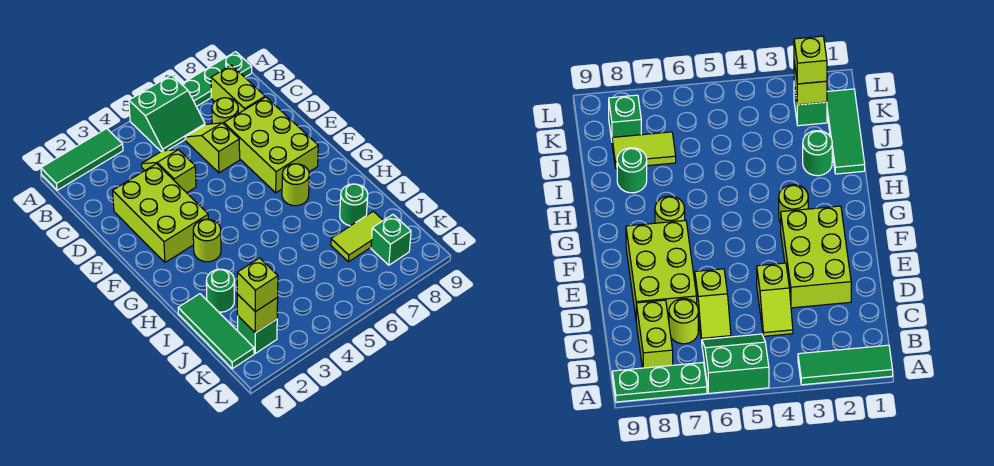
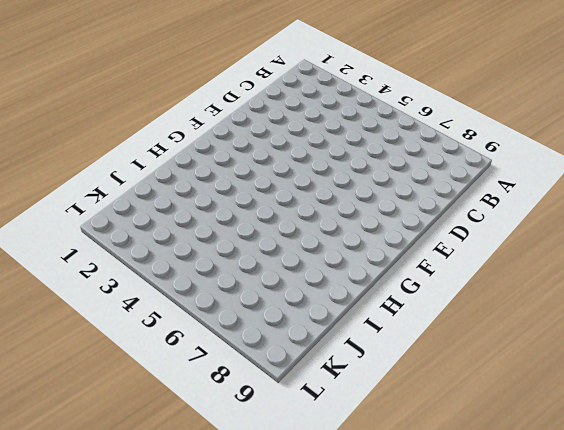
none -> green tile A1:A3 level 1
none -> green slope A5:B6 level 1 top A
none -> green plate A7:A9 level 1

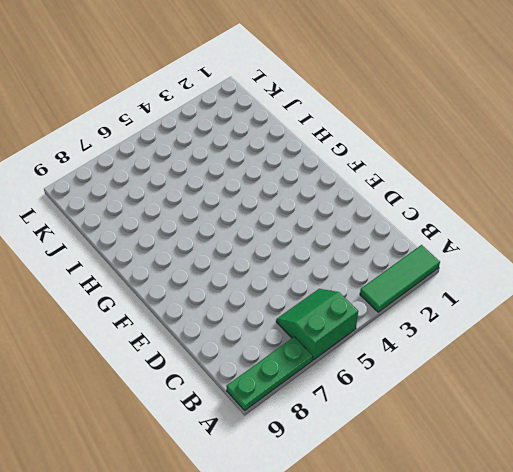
none -> lime brick B8:C8 level 1
none -> lime slope C4:D4 level 1 top D
none -> lime slope C6:D6 level 1 top D

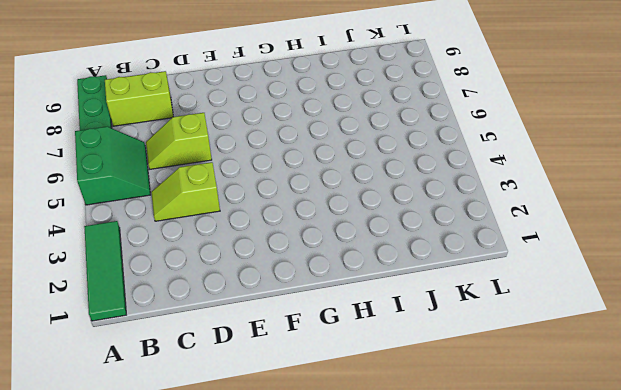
none -> lime round brick C7 level 1
none -> lime brick D2:F3 level 1
none -> lime brick D7:F8 level 1

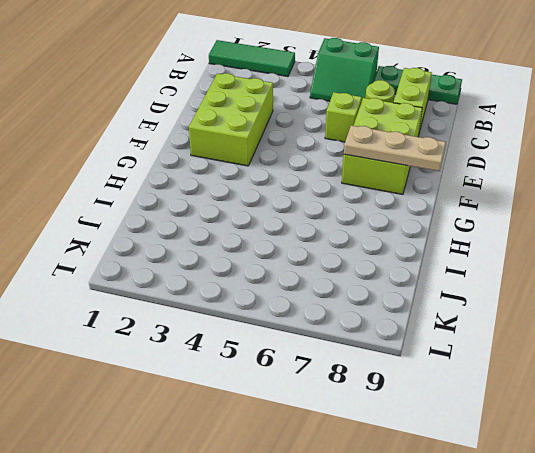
tan plate F7:F9 level 2 -> none
none -> lime slope C4:D4 level 1 top D
none -> lime round brick G3 level 1
none -> lime round brick G7 level 1

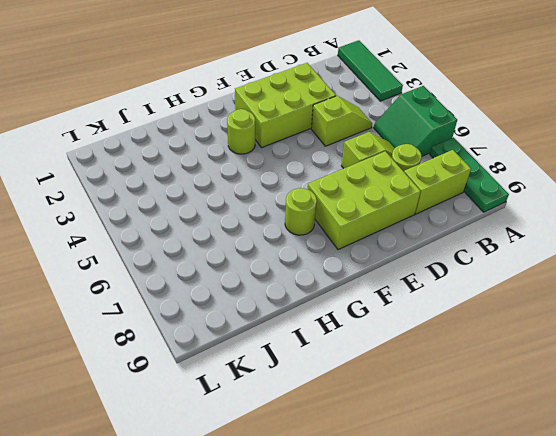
none -> green tile I1:K1 level 1
none -> green round brick I2 level 1
none -> green round brick I8 level 1

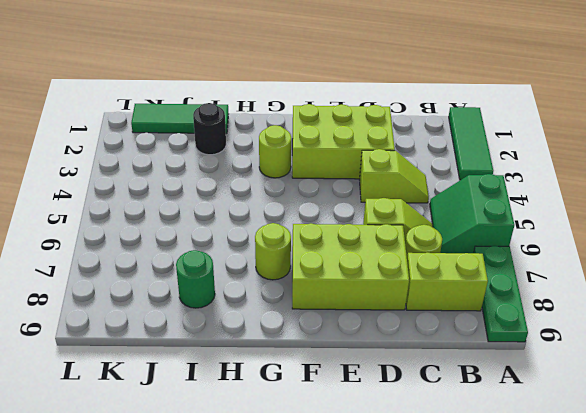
black round brick I2 level 1 -> green round brick I2 level 1
none -> lime tile J7:J8 level 1
none -> green brick K2 level 1
none -> green brick K8 level 1

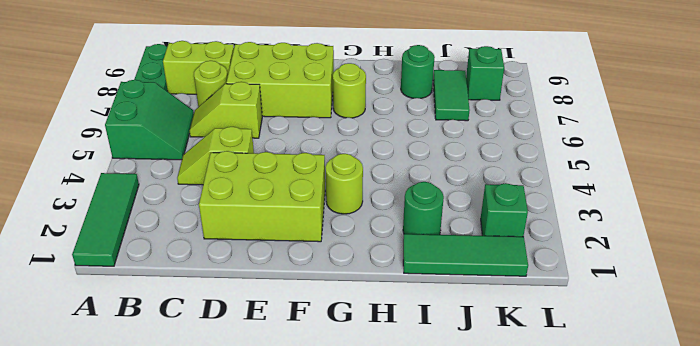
green tile J7:J8 level 1 -> lime tile J7:J8 level 1
none -> lime brick K2 level 2
none -> lime brick K2 level 3

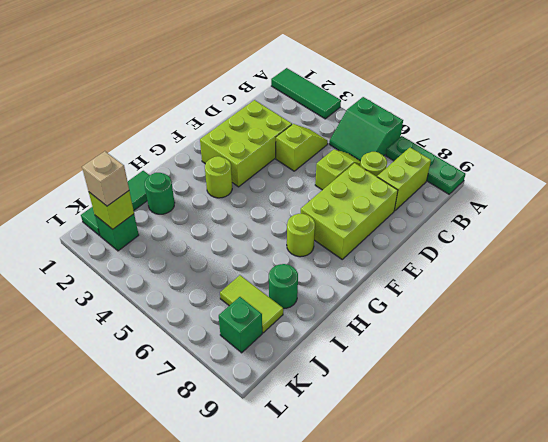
tan brick K2 level 3 -> lime brick K2 level 3

